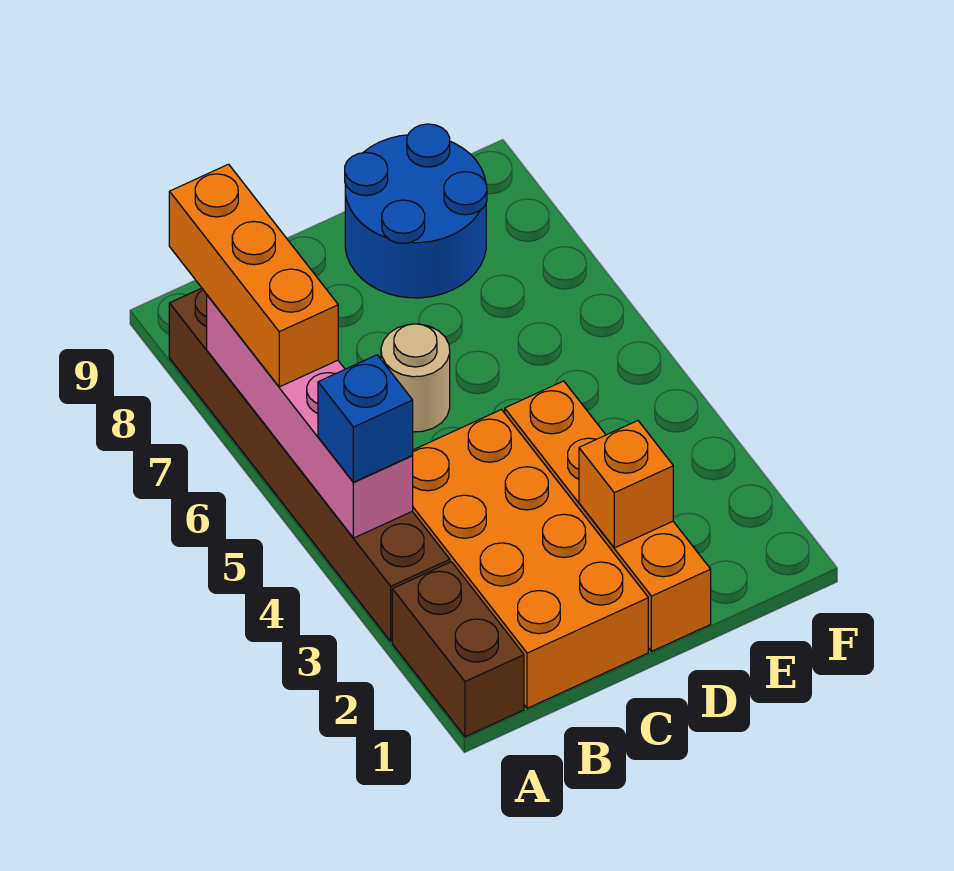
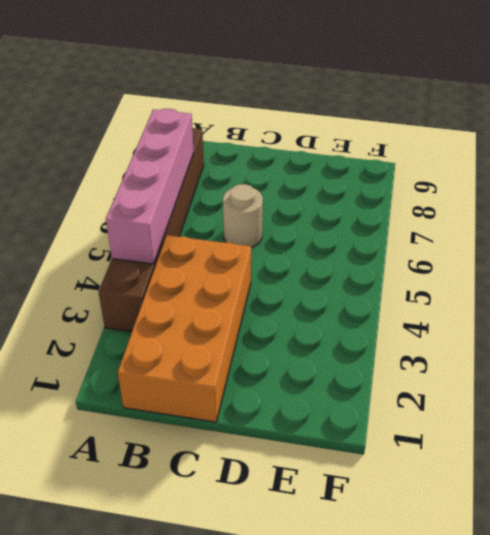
none -> brown brick A1:A2 level 1
none -> orange brick D1:D4 level 1

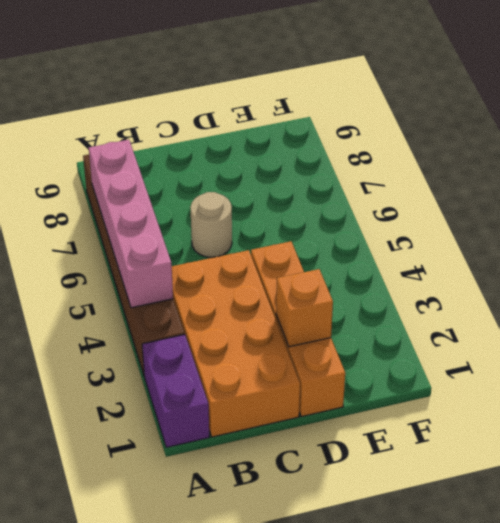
purple brick A1:A2 level 1 -> brown brick A1:A2 level 1
none -> blue round brick D8:E9 level 1
none -> blue brick A4 level 3

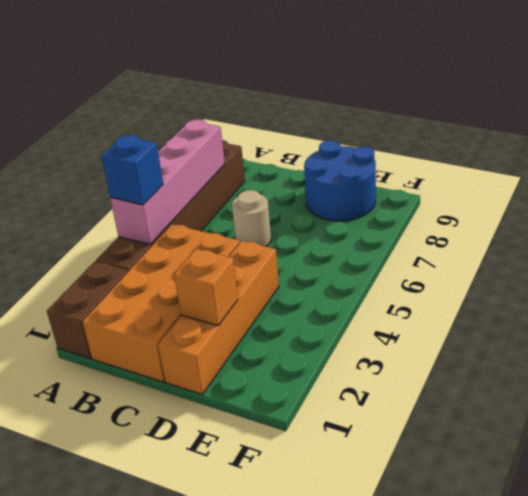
none -> orange brick A6:A8 level 3

